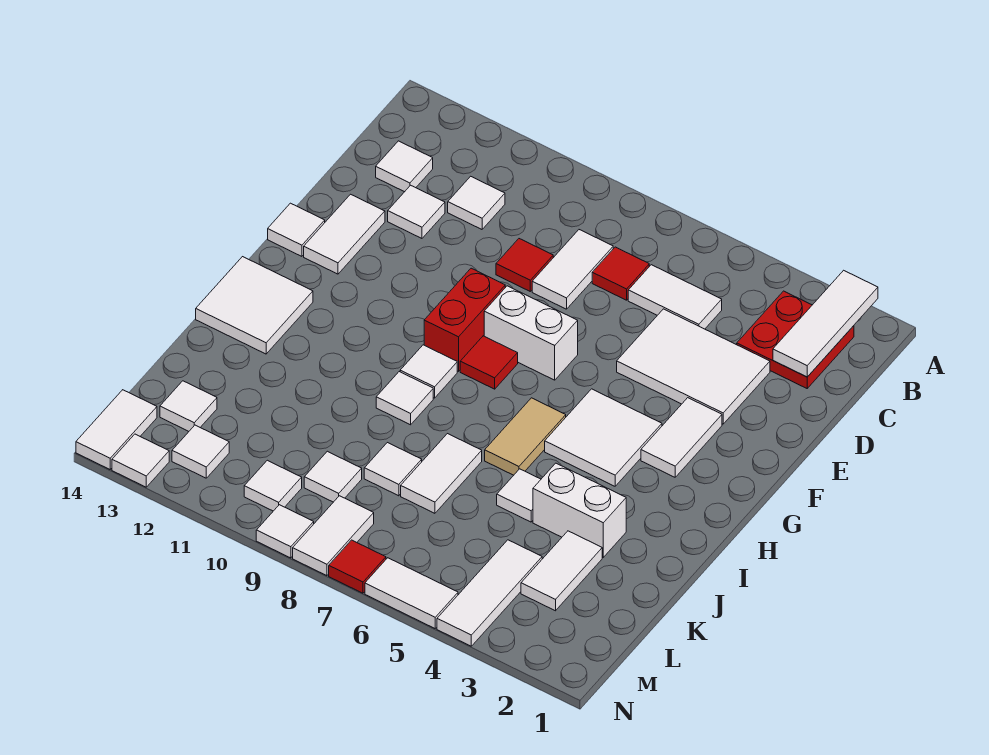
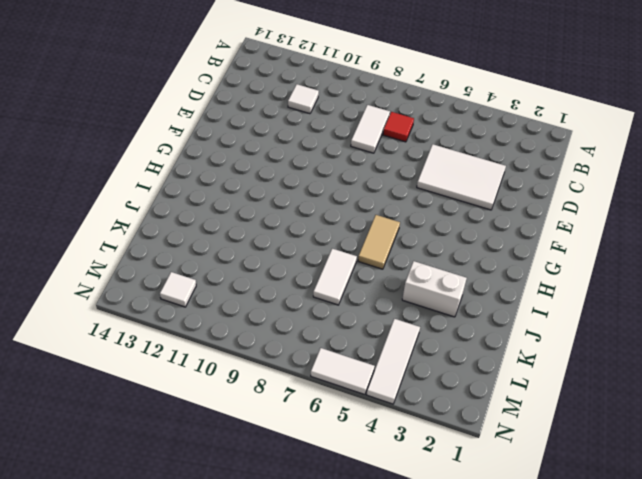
none -> red plate B2:C3 level 1
none -> white tile C5:C6 level 1
none -> white tile C13 level 1
none -> red tile D9 level 1

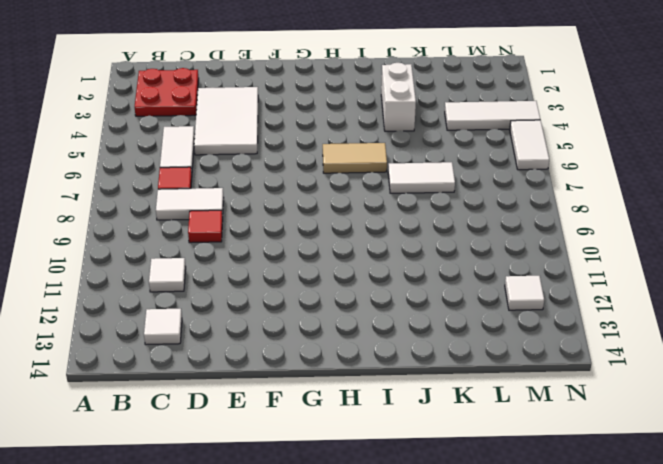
none -> white tile D12 level 1
none -> white tile E13:F13 level 1
none -> white tile F3:G3 level 1
none -> white brick F7:F8 level 1

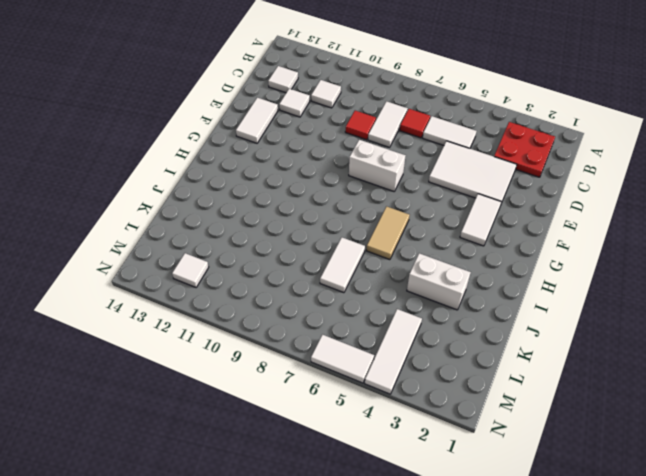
none -> red brick F9:G9 level 1
none -> white tile F14 level 1
none -> white tile G4:H5 level 1
none -> red tile G8 level 1

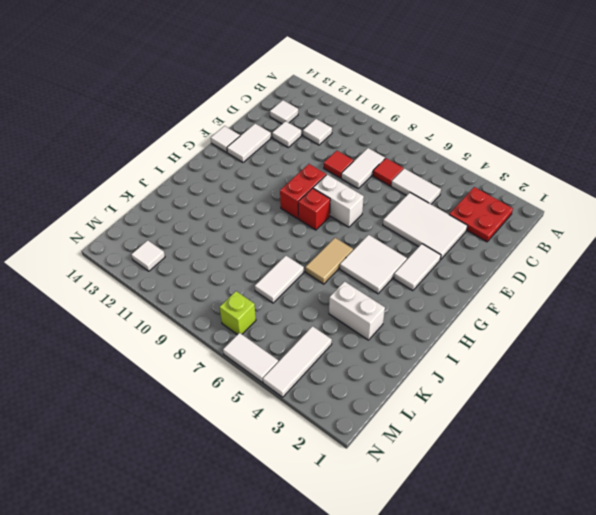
red brick G8 level 1 -> red tile G8 level 1
lime brick M7 level 1 -> none
none -> white tile H9 level 1
none -> white tile H13:I14 level 1
none -> white tile I9 level 1
none -> white tile J5 level 1

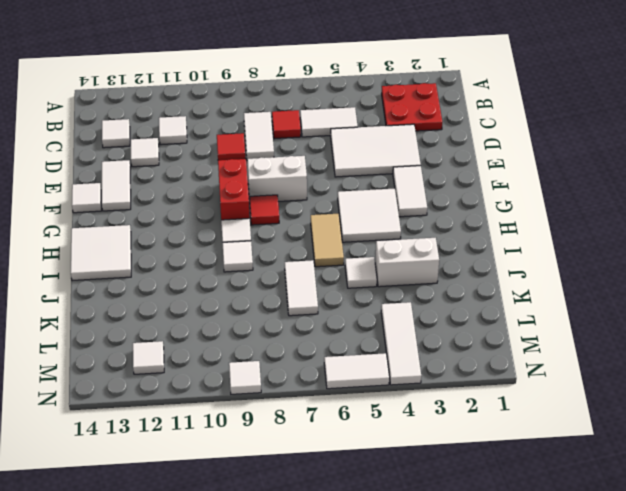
none -> white tile K3:L3 level 1
none -> white tile K8 level 1
none -> white tile L9 level 1
none -> white tile L13 level 1

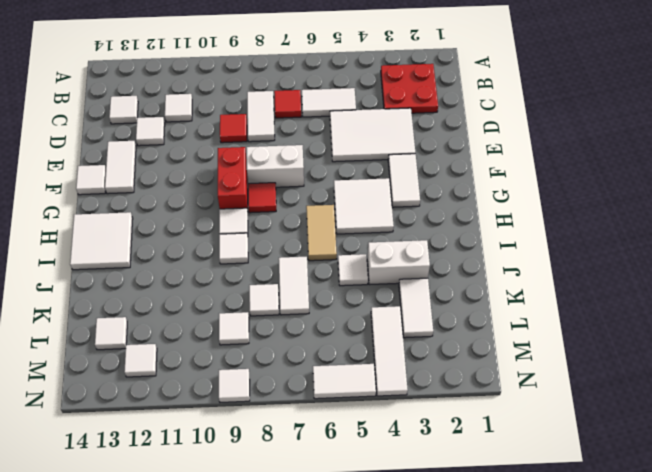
none -> white tile M8:N8 level 1
none -> white tile M10 level 1
none -> white tile M14:N14 level 1
none -> red tile N7 level 1

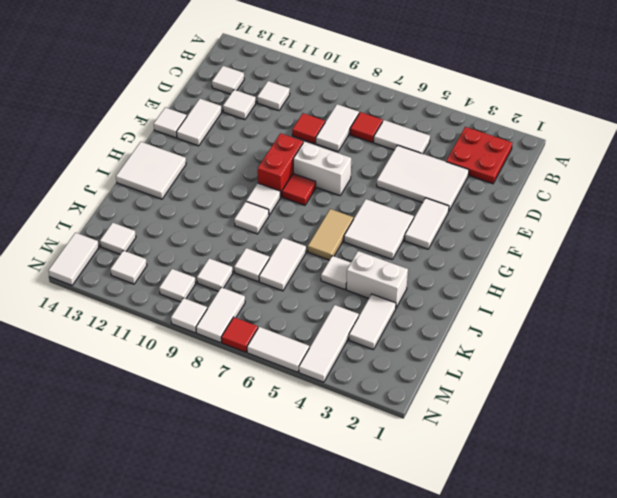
none -> white tile N13 level 1
none -> white tile A2:C2 level 2

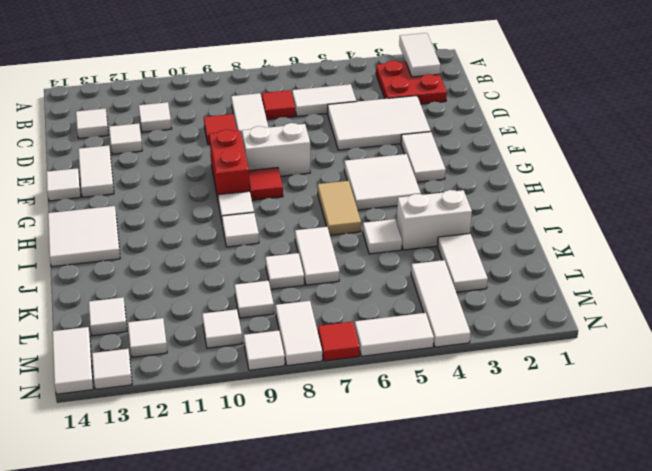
white tile A2:B2 level 2 -> white tile A2:C2 level 2

